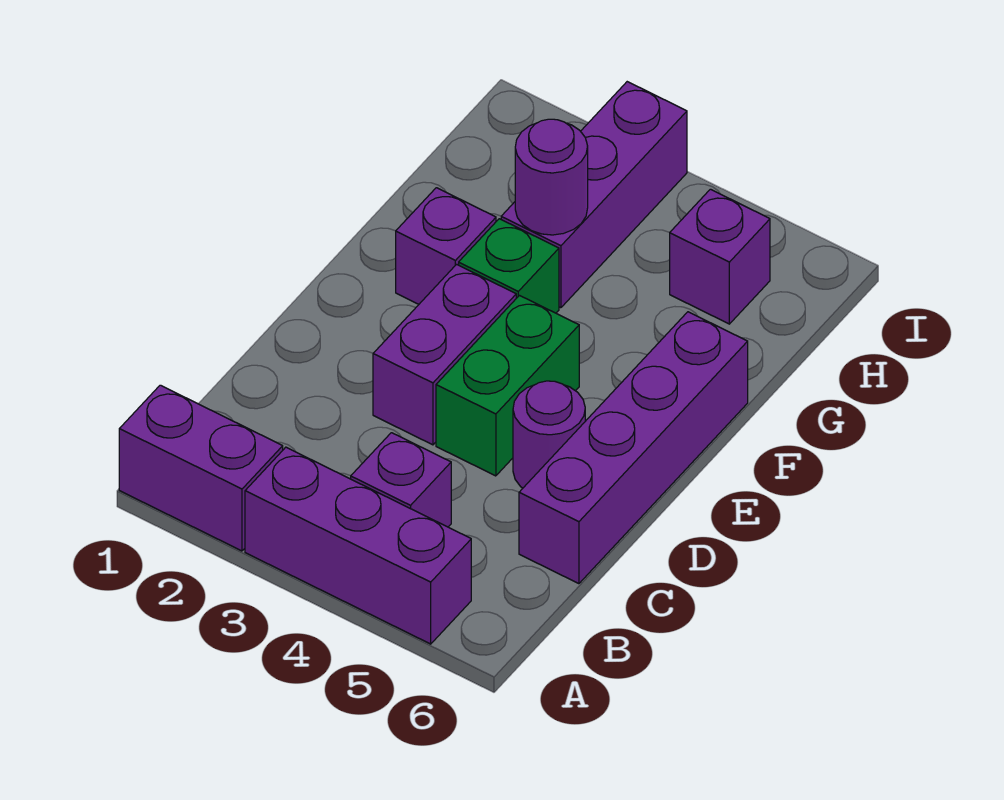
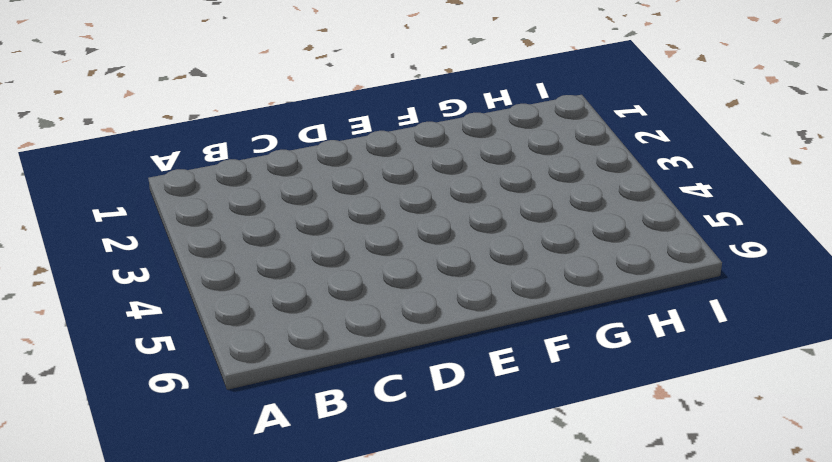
none -> purple brick A1:A2 level 1
none -> purple brick A3:A5 level 1
none -> purple brick B4 level 1

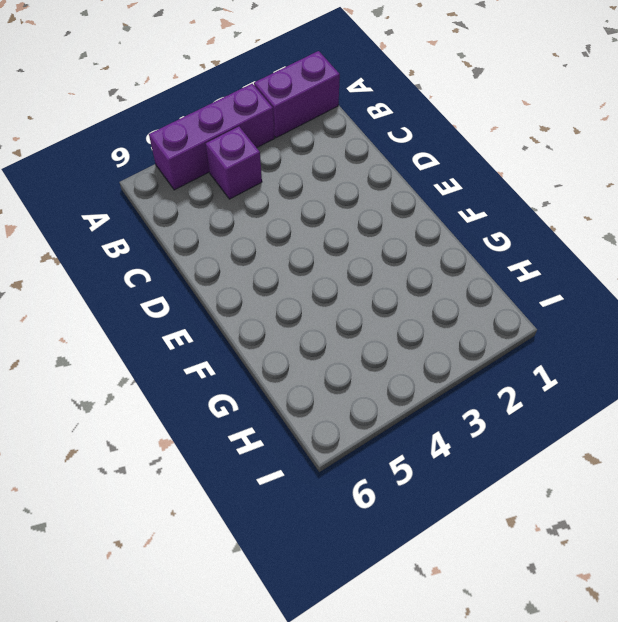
none -> purple brick C6:F6 level 1
none -> purple brick D3:E3 level 1
none -> green brick D4:E4 level 1

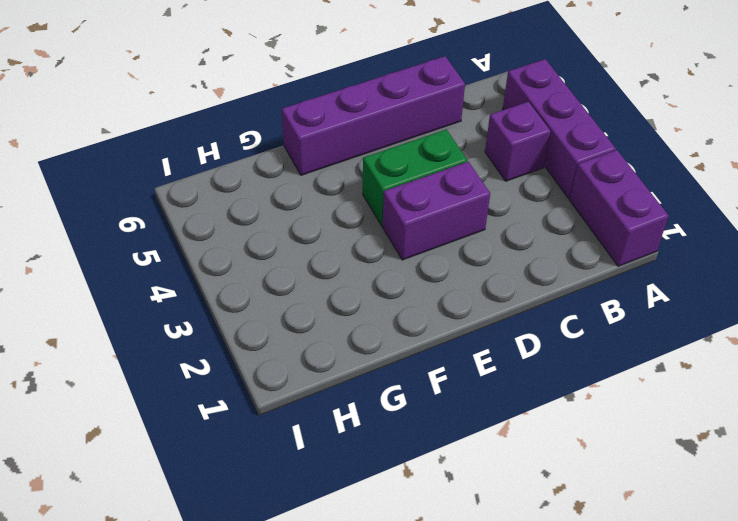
none -> purple round brick D5 level 1
none -> purple brick F2 level 1
none -> green brick F3 level 1

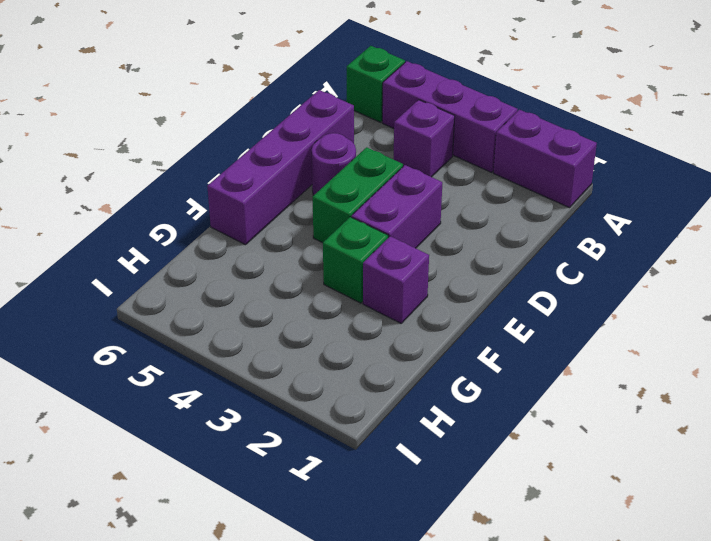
green brick A6 level 1 -> none
none -> purple brick G3:I3 level 1
none -> purple brick H5 level 1
none -> purple round brick G3 level 2

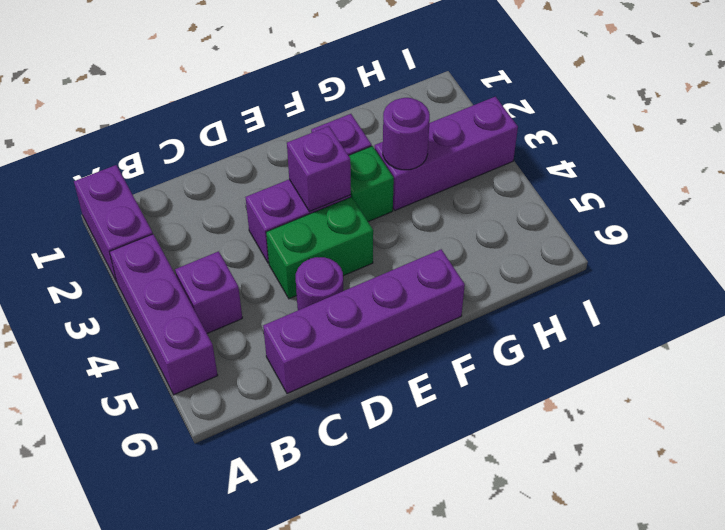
purple brick E3 level 2 -> purple brick H5 level 1

